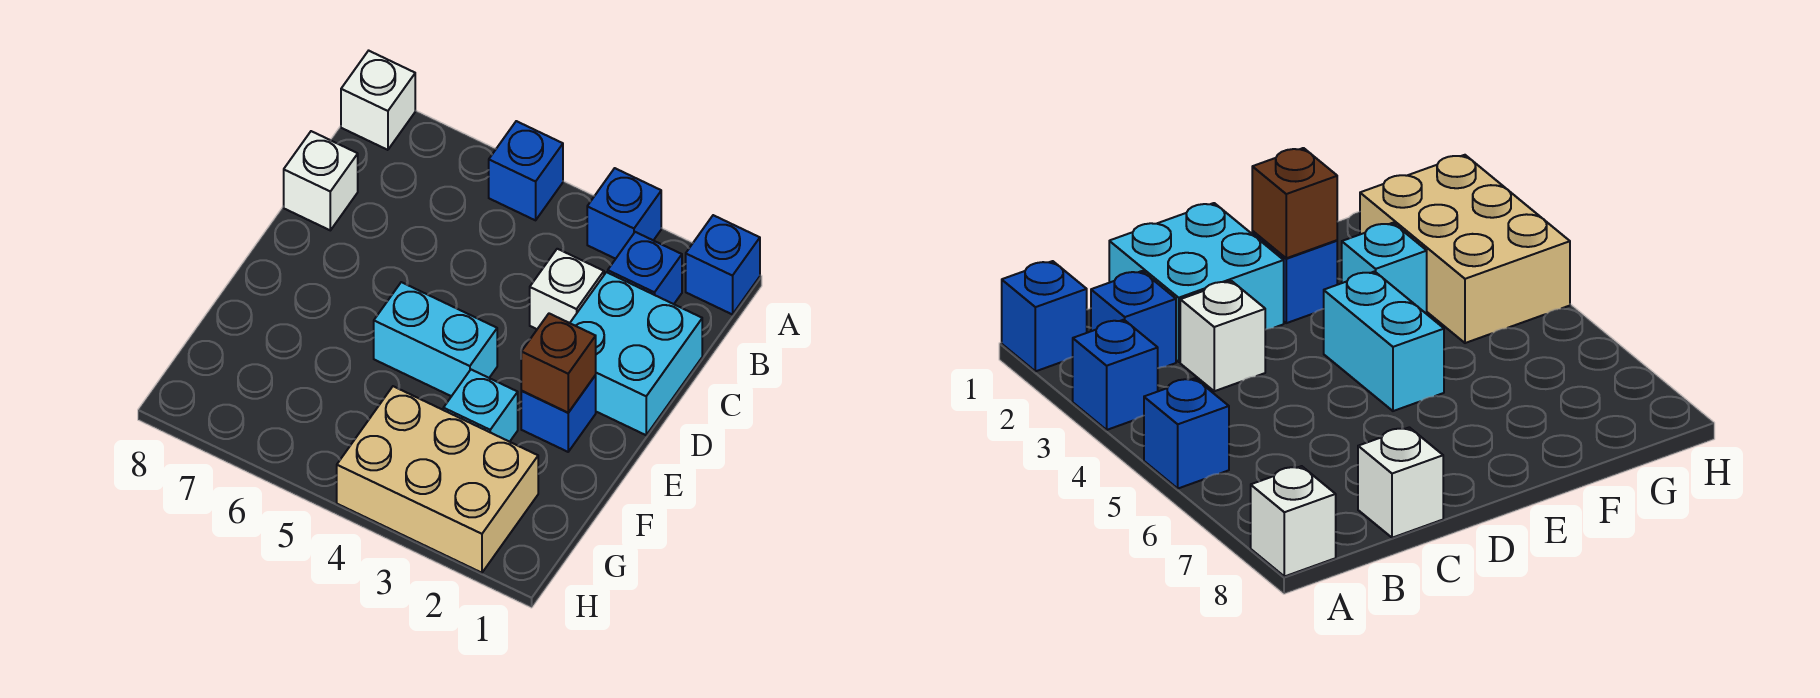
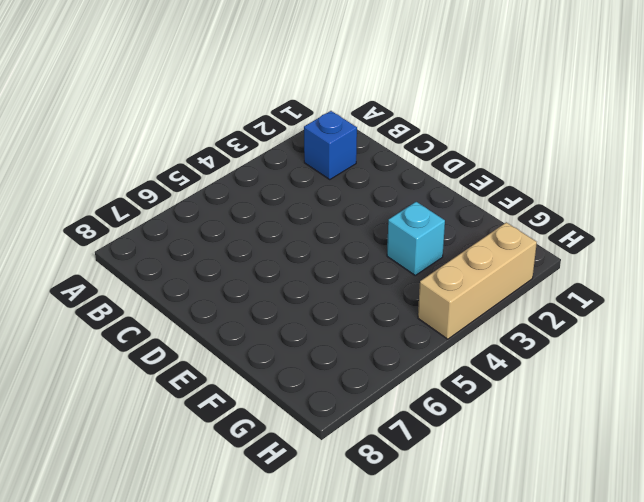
tan brick H2:H4 level 1 -> tan brick G2:H4 level 1
none -> blue brick A1 level 1
none -> blue brick A3 level 1
none -> blue brick A5 level 1

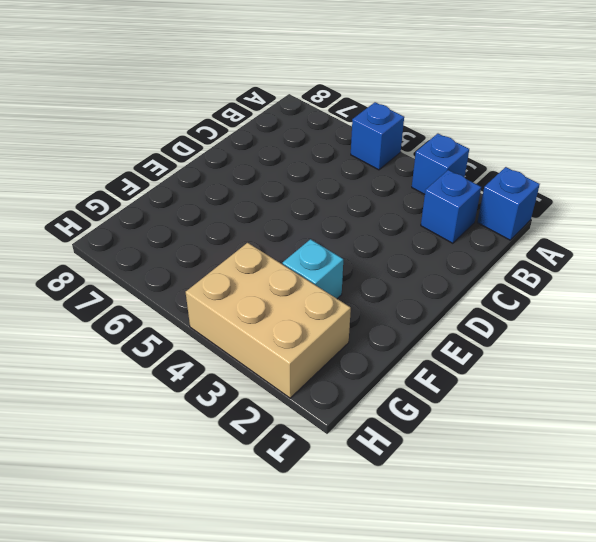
none -> white brick A8 level 1
none -> cyan brick C1:D2 level 1
none -> white brick C3 level 1

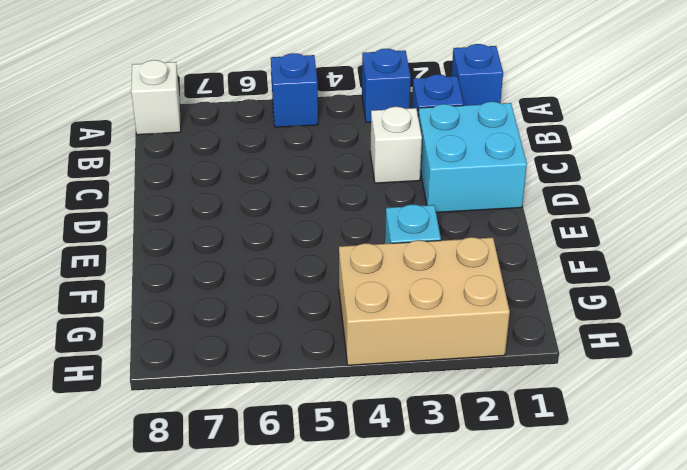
none -> white brick C8 level 1
none -> blue brick E2 level 1
none -> cyan brick E4:E5 level 1

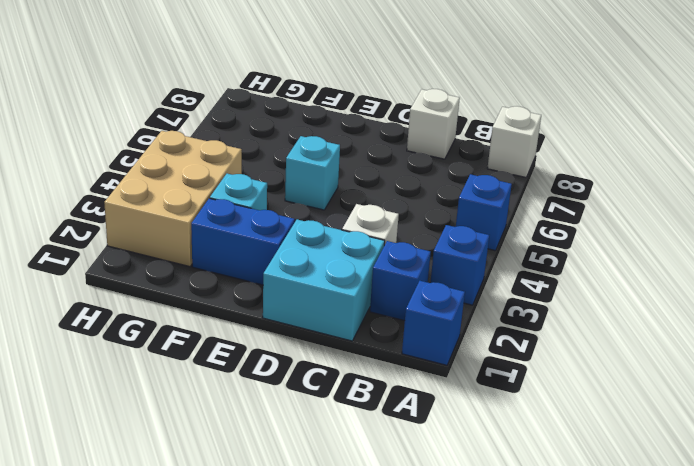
blue brick E2:F2 level 1 -> blue brick E2 level 1
cyan brick E5 level 1 -> cyan brick E4:E5 level 1
none -> brown brick E2 level 2

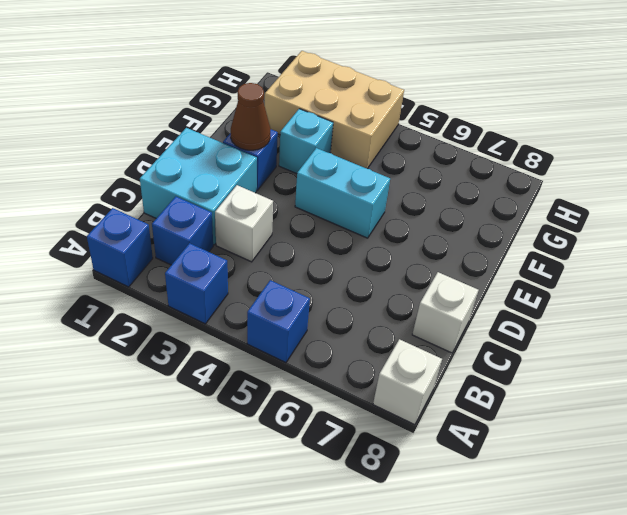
brown cone E2 level 2 -> brown brick E2 level 2

